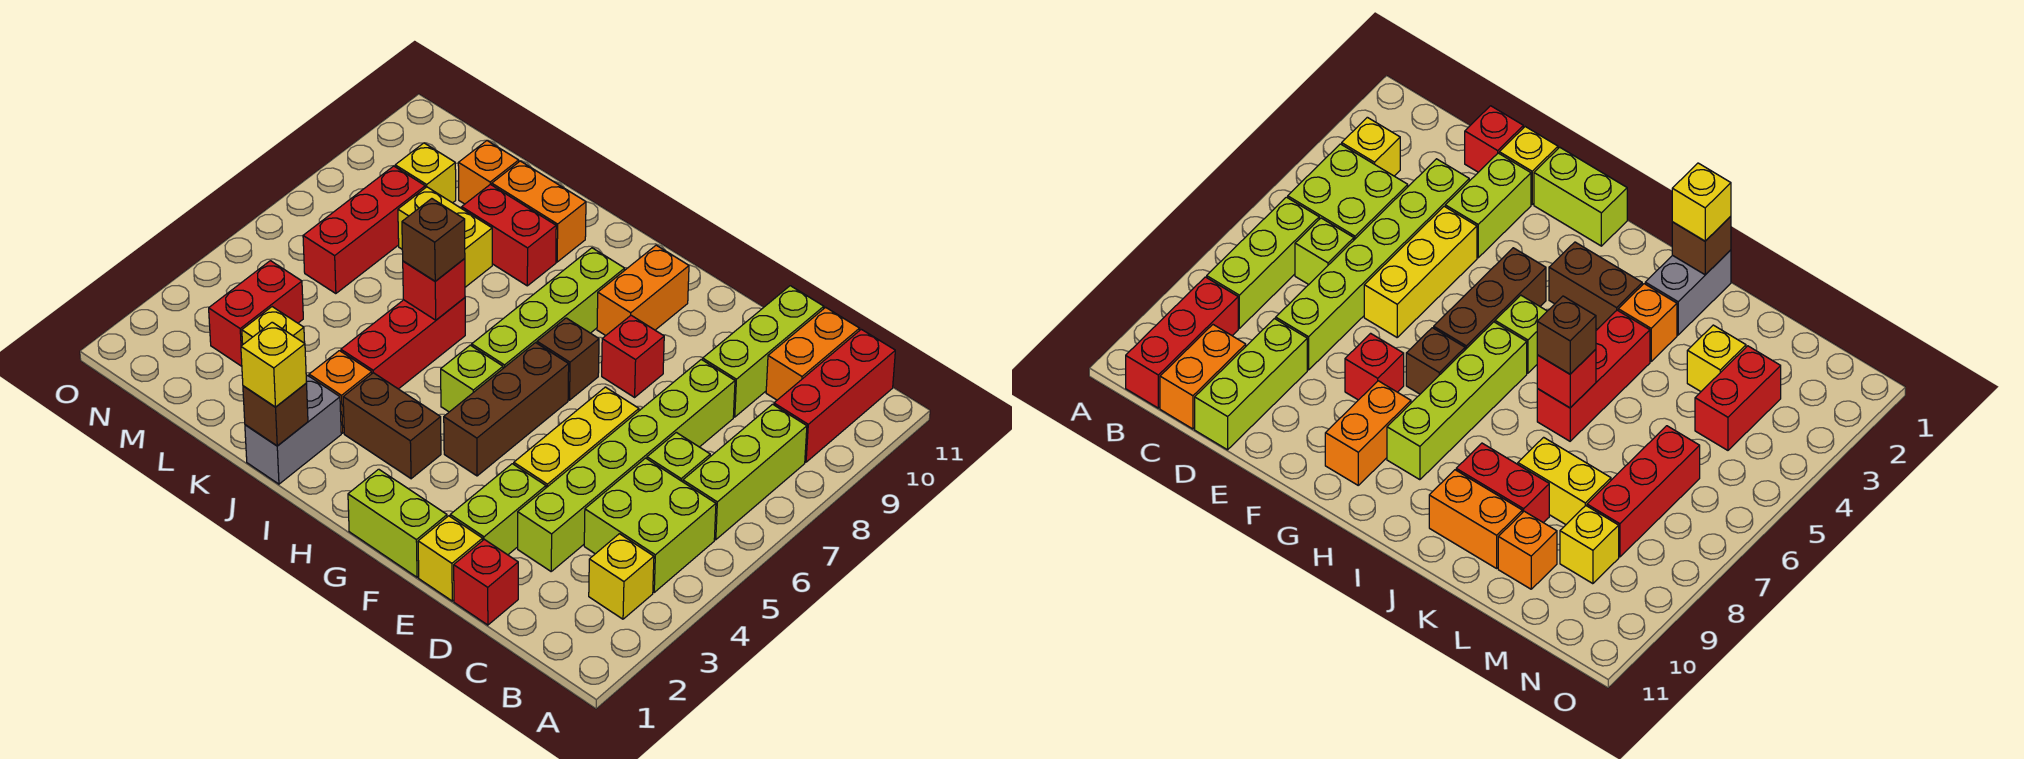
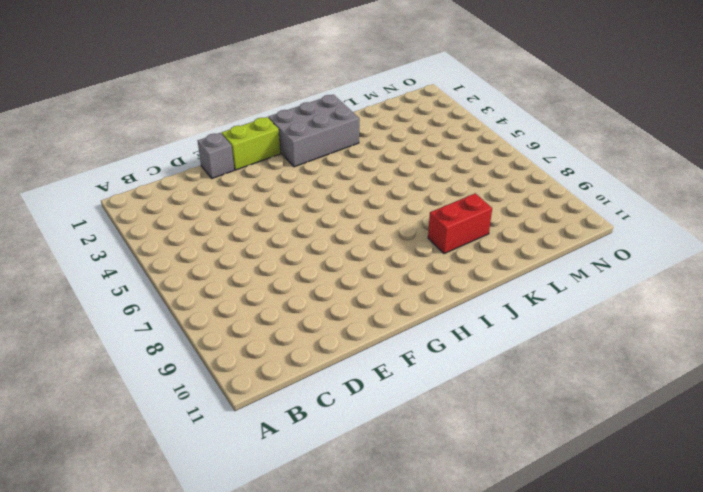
grey brick E1 level 1 -> yellow brick E1 level 1
grey brick H1:J2 level 1 -> grey brick J1:J2 level 1
none -> yellow brick B3 level 1
none -> lime brick B4:C5 level 1
none -> lime brick B6:B8 level 1
none -> red brick B9:B11 level 1

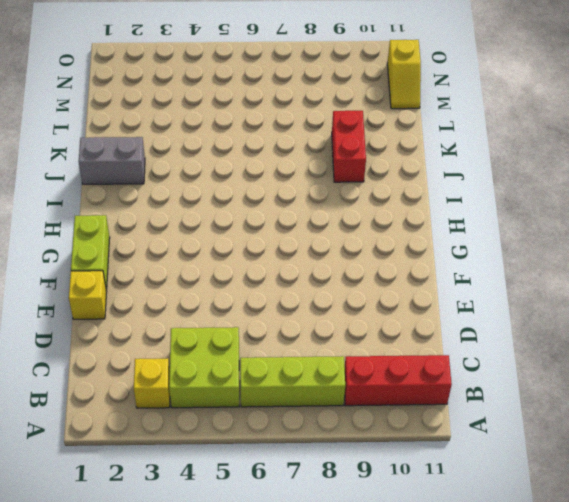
yellow slope M11:N11 level 1 top N -> none
none -> lime brick C6 level 1
none -> orange brick C10:C11 level 1
none -> red brick D1 level 1
none -> lime brick D3:D8 level 1

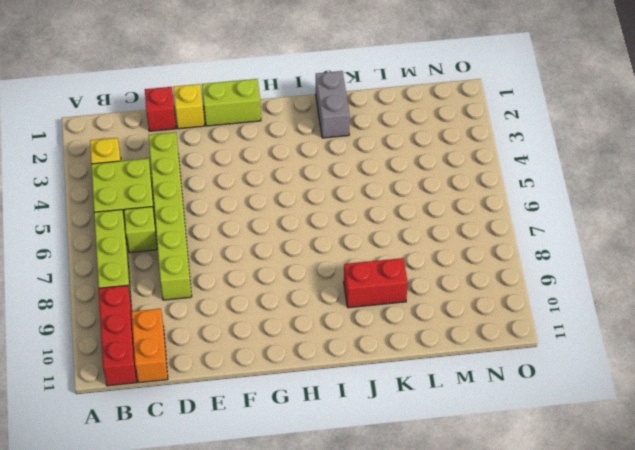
none -> lime brick D9:D11 level 1
none -> lime brick E2:E3 level 1
none -> yellow brick E4:E6 level 1
none -> red brick F8 level 1

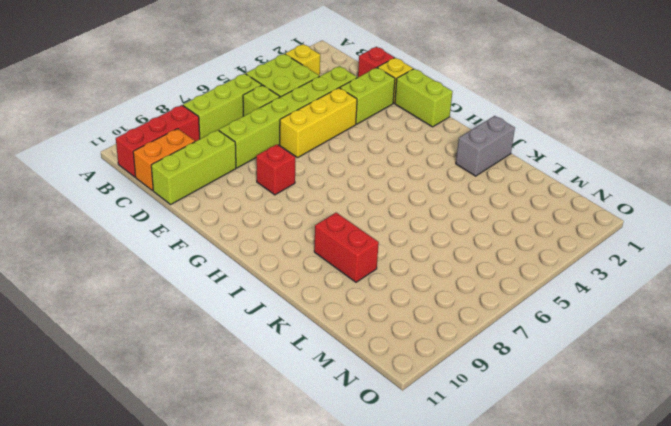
none -> brown brick G4:G6 level 1
none -> brown brick G7 level 1
none -> orange brick G9:G10 level 1
none -> brown brick H3:I3 level 1

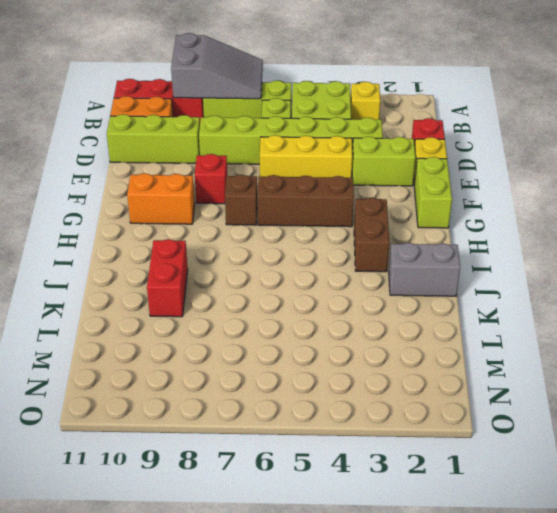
grey slope A7:B9 level 2 top 9 -> none
none -> lime brick H5 level 1
none -> lime brick H6:H9 level 1
none -> orange brick J3 level 1
none -> red brick J4:J6 level 1

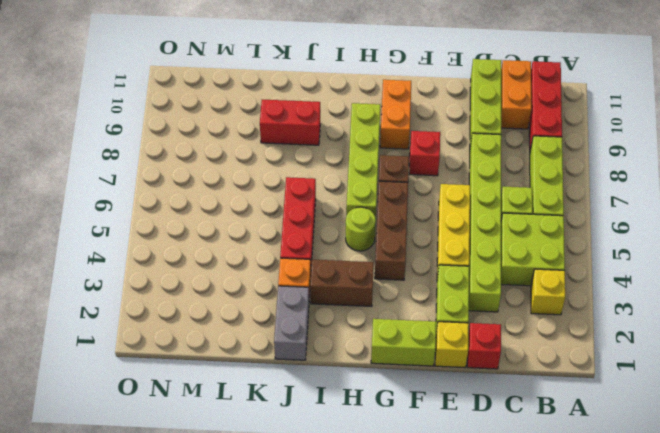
lime round brick H5 level 1 -> lime brick H5 level 1
none -> orange brick J10:K10 level 1
none -> yellow brick K8:L8 level 1
none -> yellow brick L3 level 1
none -> orange brick L10 level 1

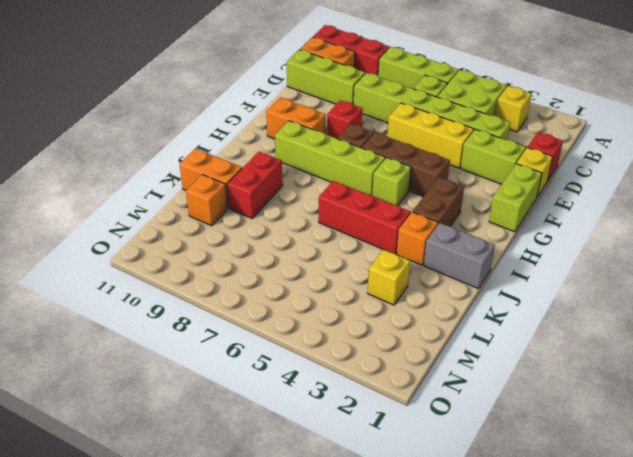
orange brick K10:K11 level 1 -> orange brick J10:K10 level 1
none -> yellow brick K8:L8 level 1
none -> red brick M3:M4 level 1
none -> red brick M6:M8 level 1
none -> yellow brick M9 level 1

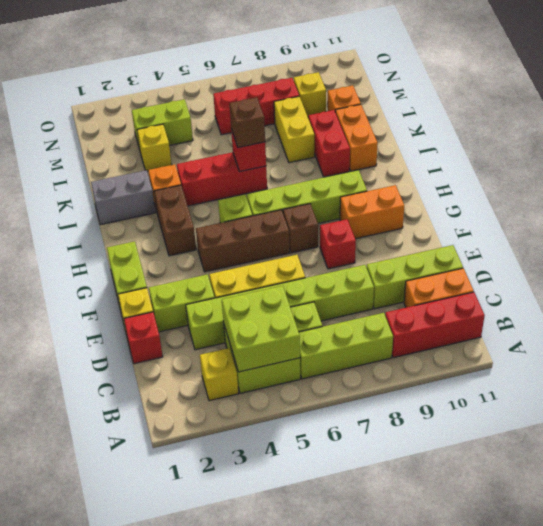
lime brick B4:C5 level 2 -> none
lime brick M3:M4 level 1 -> red brick M3:M4 level 1
none -> brown brick J1 level 2
none -> yellow brick J1 level 3

